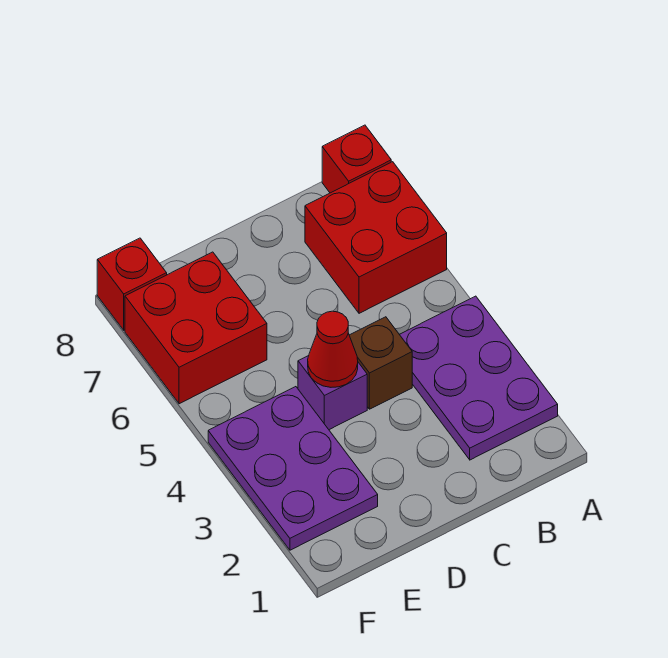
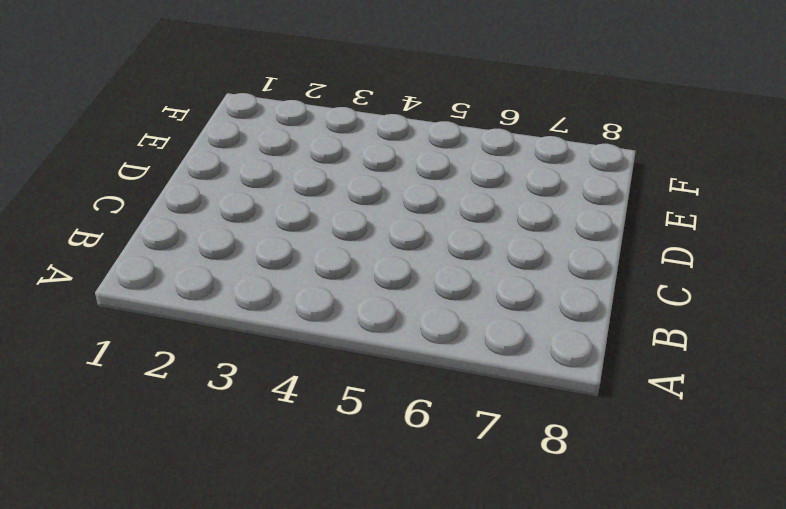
none -> purple plate A2:B4 level 1
none -> red brick A6:B7 level 1

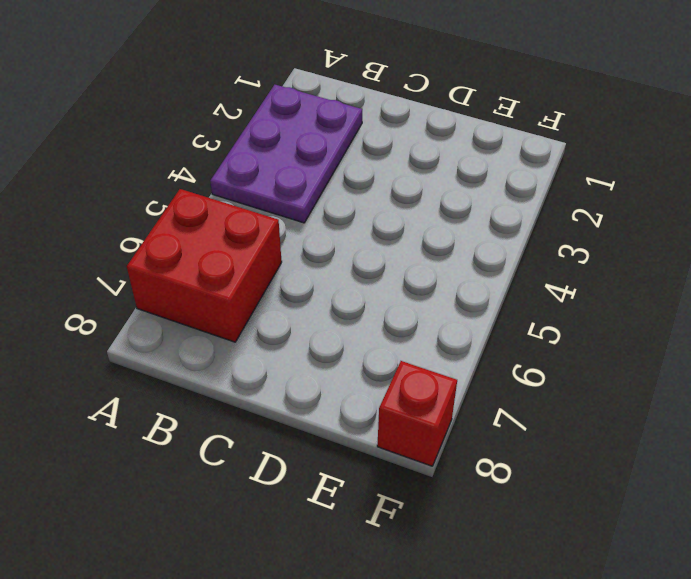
none -> red brick A8 level 1
none -> brown brick C4 level 1

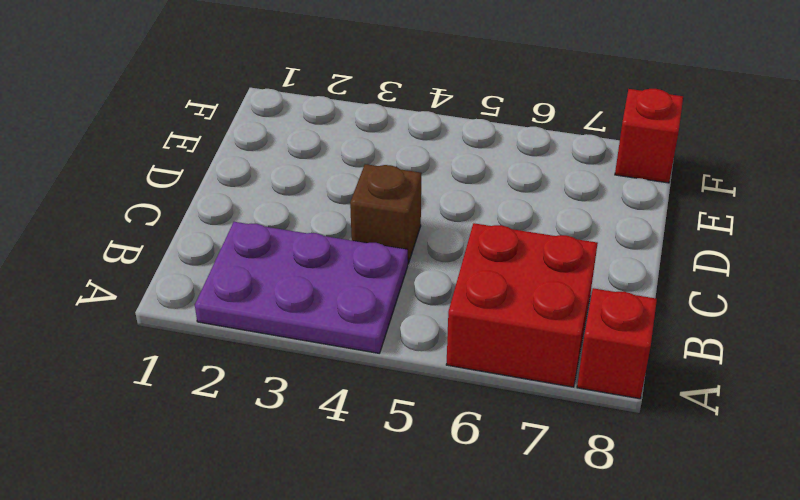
none -> purple brick D4 level 1
none -> purple plate E2:F4 level 1

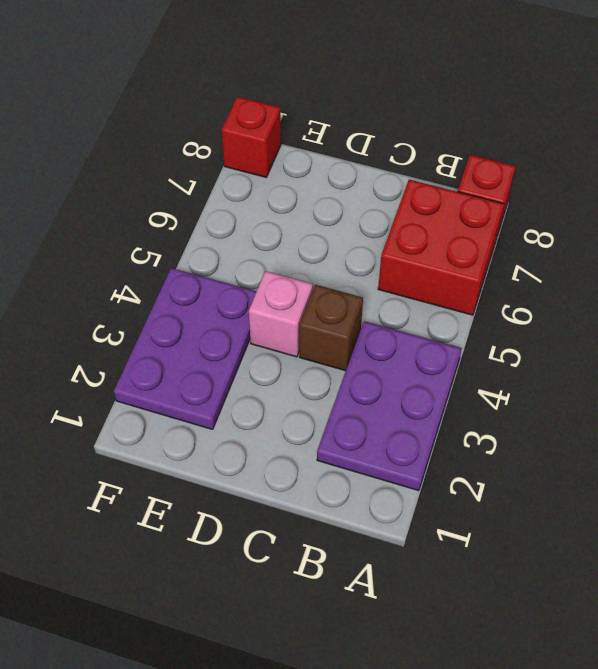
pink brick D4 level 1 -> purple brick D4 level 1
none -> red brick E6:F7 level 1
none -> red cone D4 level 2

